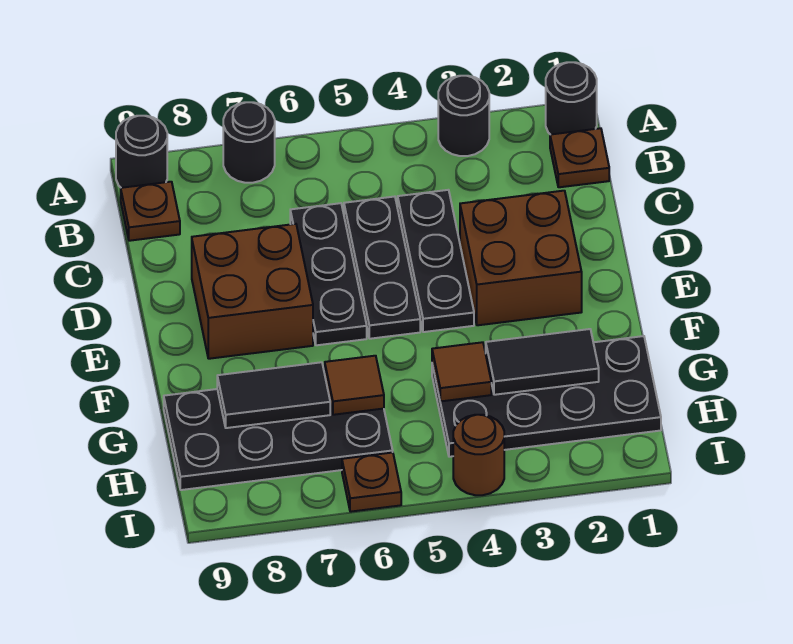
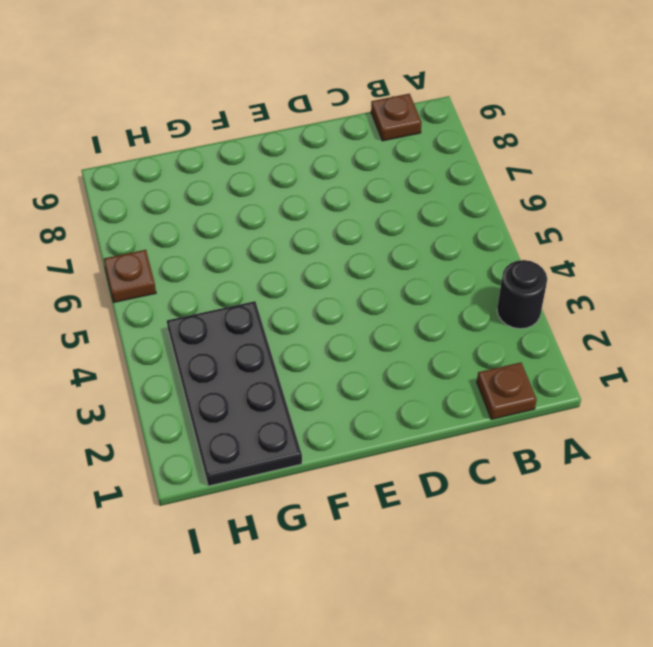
none -> black round brick A1 level 1
none -> black round brick A7 level 1
none -> black round brick A9 level 1

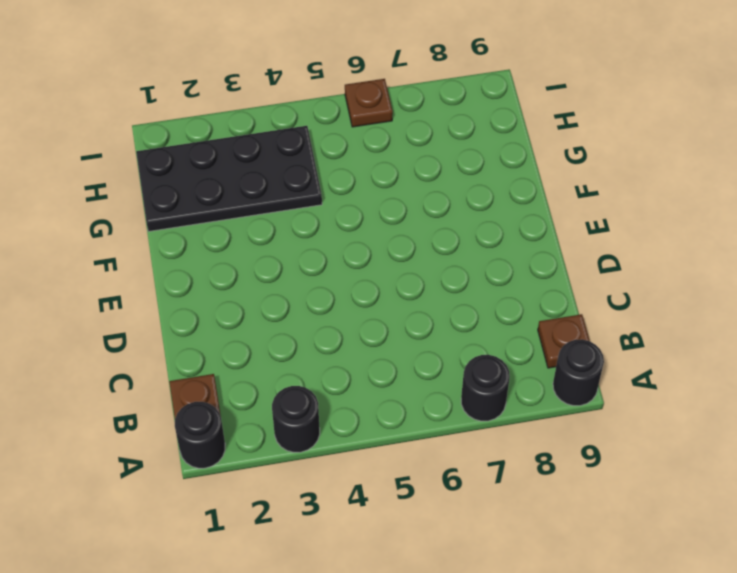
none -> black plate C4:E4 level 1
none -> black plate C5:E5 level 1
none -> black plate C6:E6 level 1

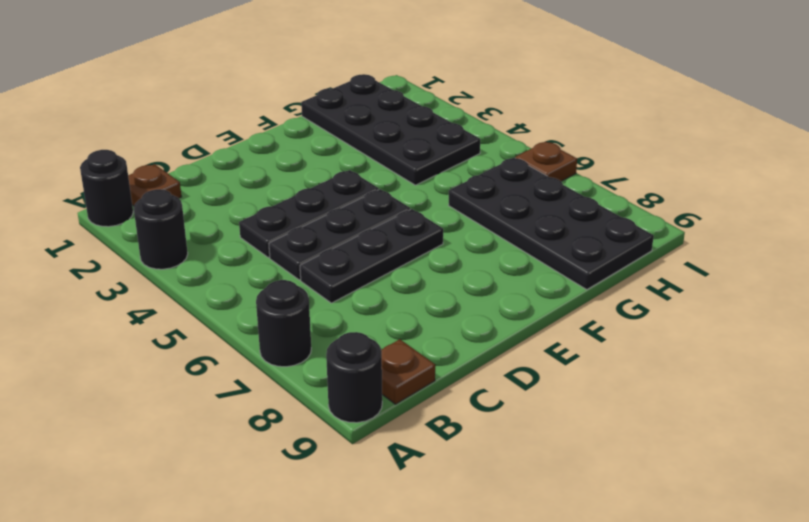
none -> brown brick D2:E3 level 1
none -> brown brick D7:E8 level 1
none -> brown round brick I4 level 1

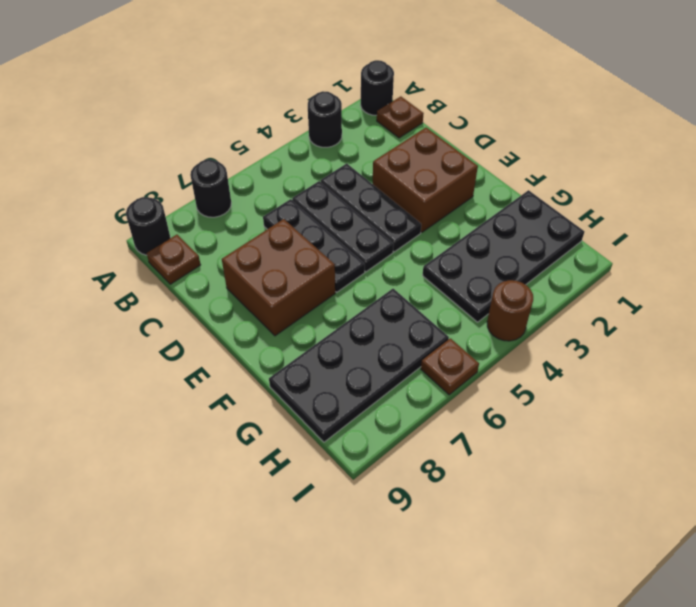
none -> black tile G2:G3 level 2
none -> brown tile G4 level 2
none -> brown tile G6 level 2

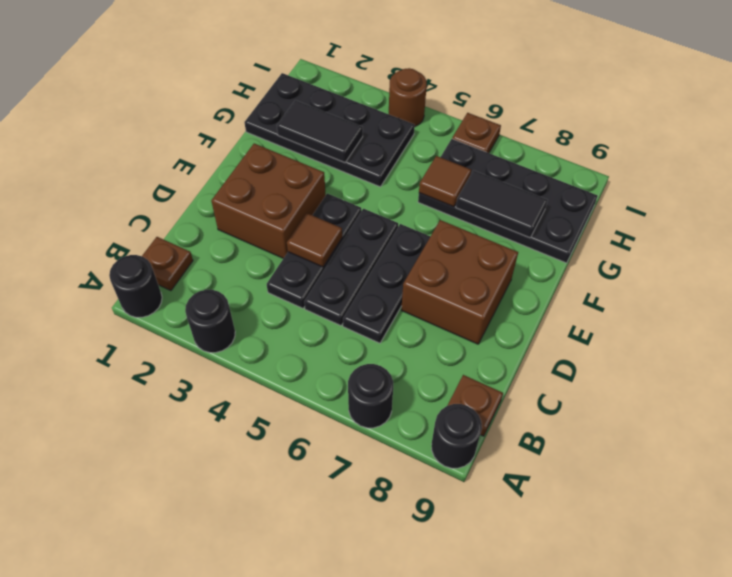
brown tile D4 level 2 -> brown tile G4 level 2

